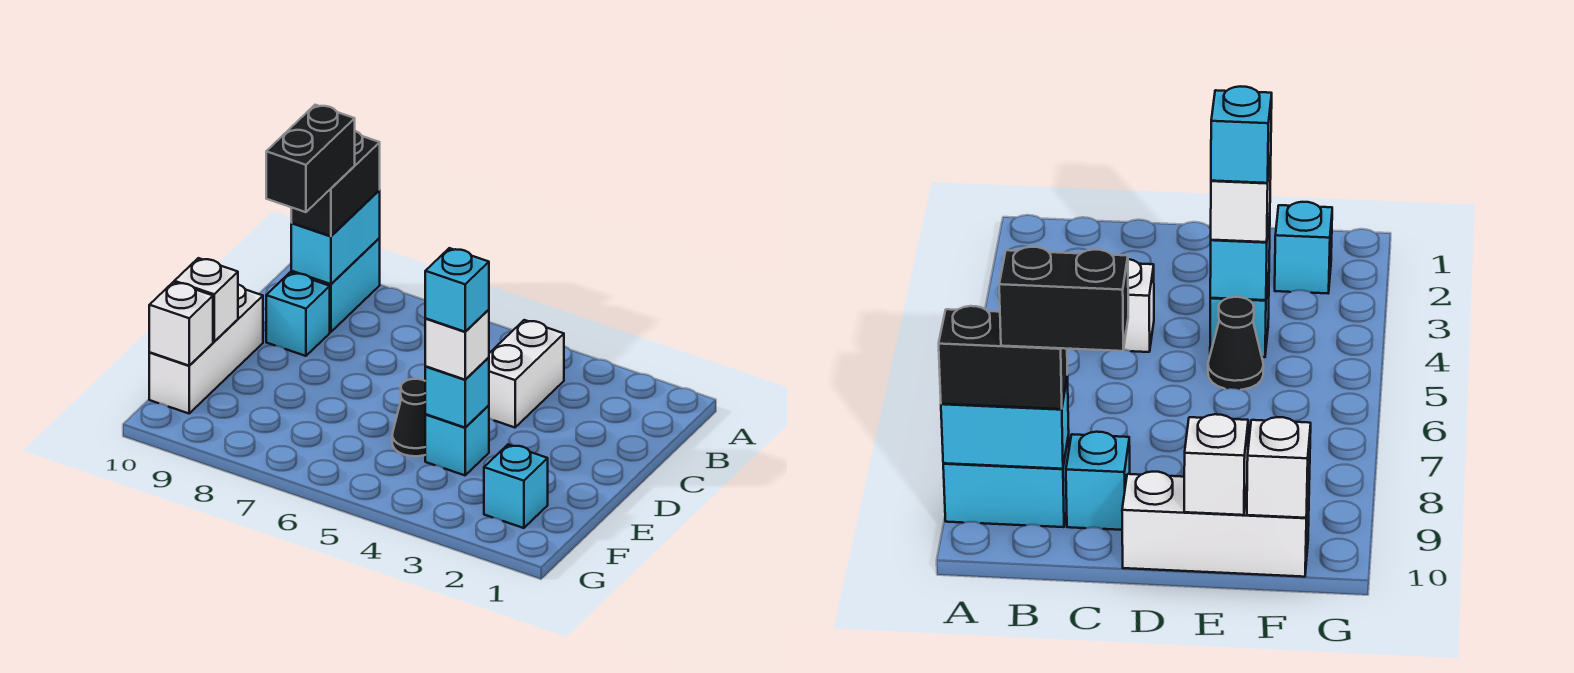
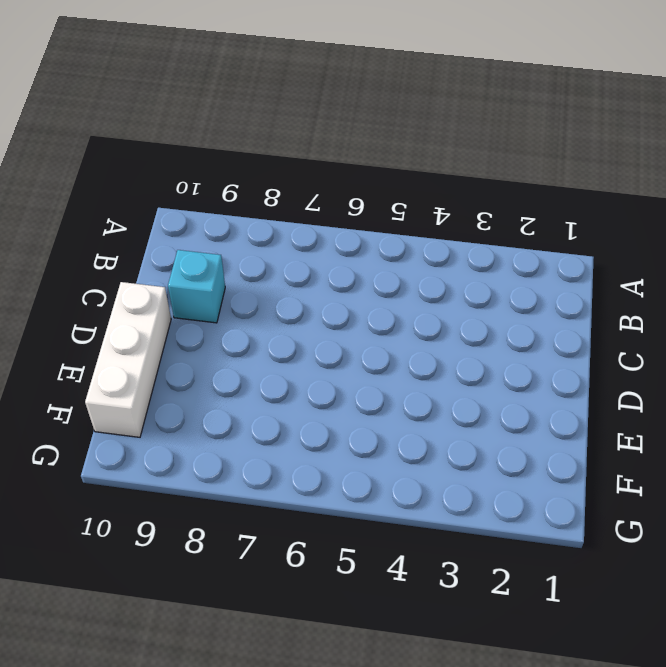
none -> cyan brick A9:B9 level 1
none -> white brick B4:C4 level 1
none -> cyan brick E4 level 1

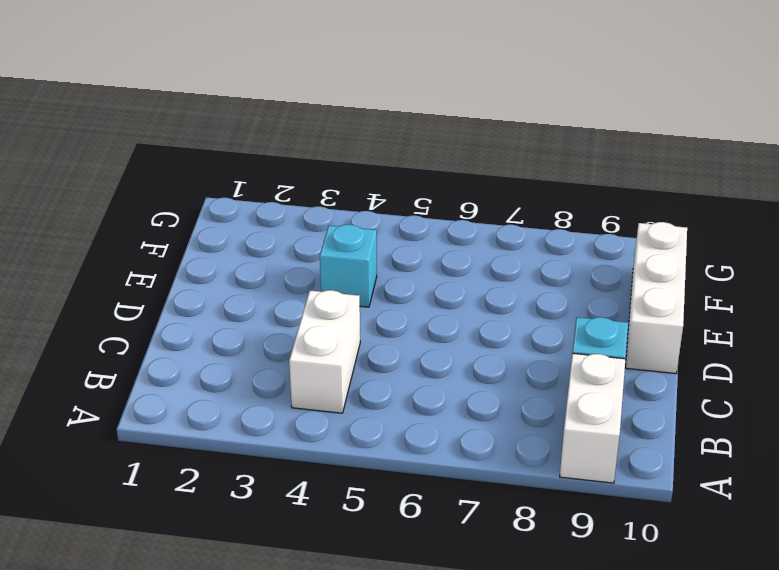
white brick A9:B9 level 1 -> cyan brick A9:B9 level 1
none -> black cone E5 level 1
none -> cyan brick F2 level 1
none -> cyan brick A9:B9 level 2

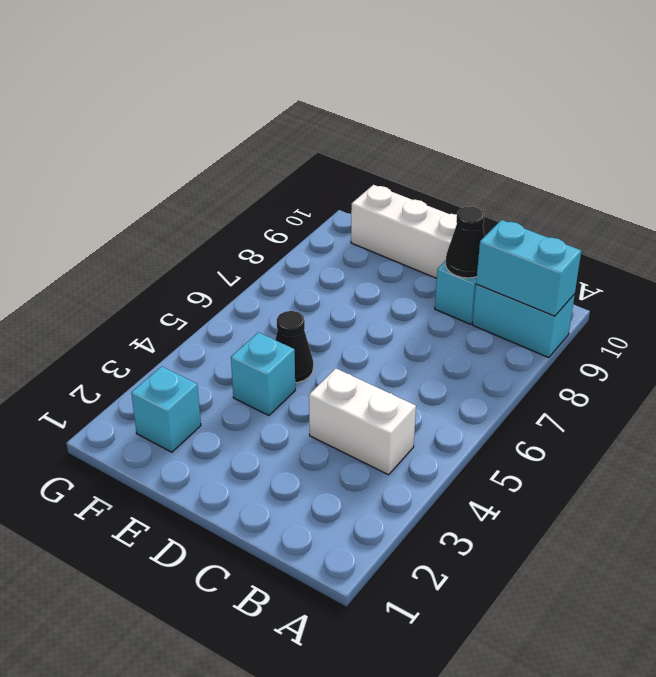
black cone C9 level 2 -> none
none -> cyan brick E4 level 2
none -> white brick E10 level 2
none -> white brick F10 level 2

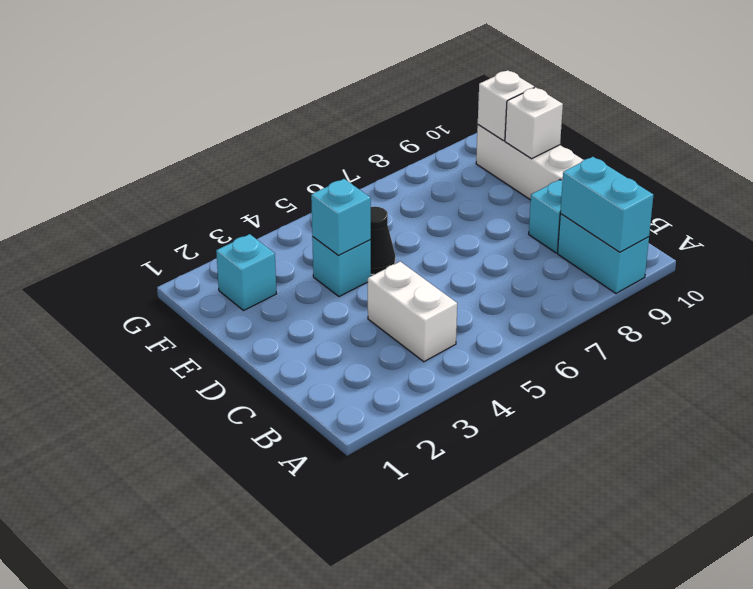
none -> black brick A9:B9 level 3
none -> white brick E4 level 3
none -> black brick B9:C9 level 4

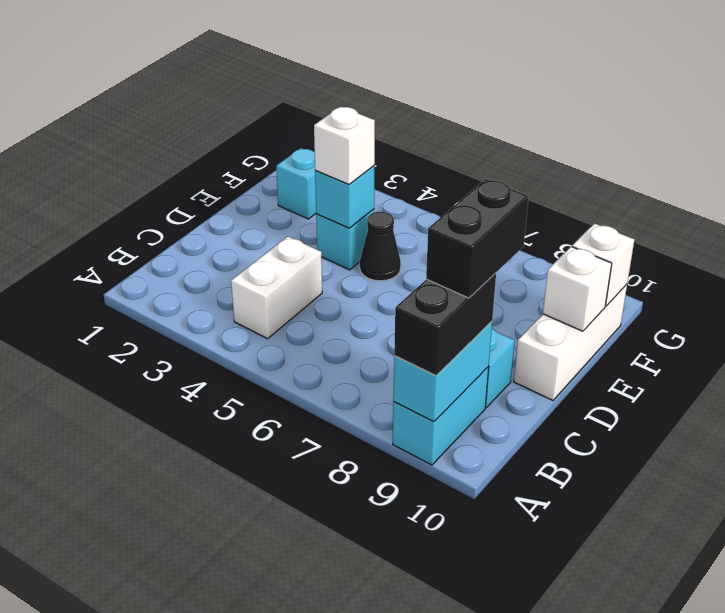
none -> cyan brick E4 level 4

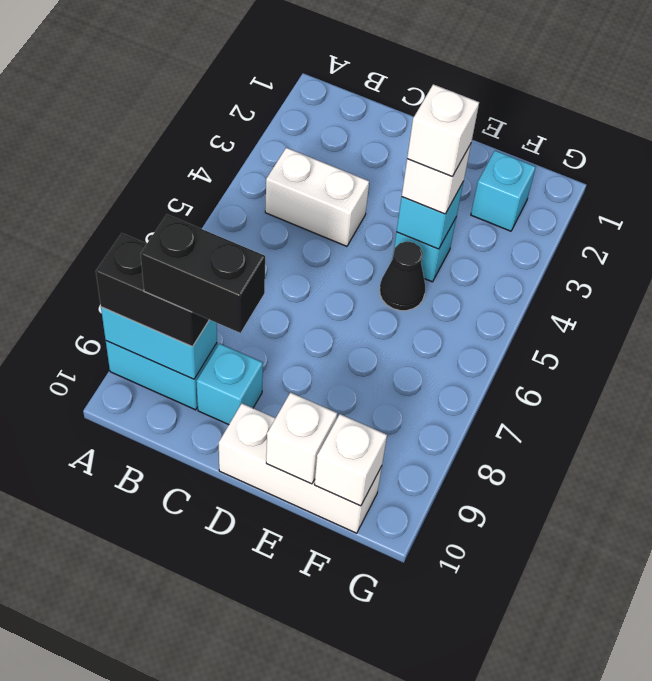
white brick E4 level 4 -> cyan brick E4 level 4

